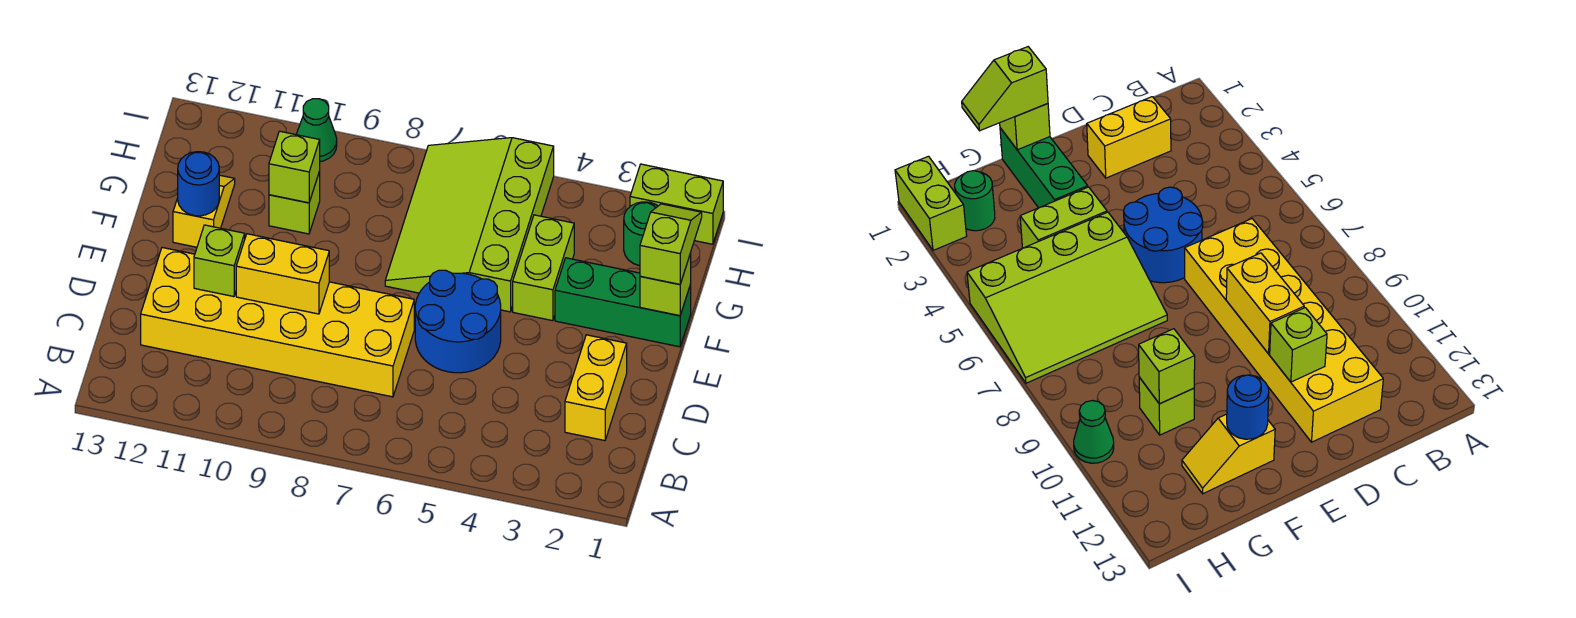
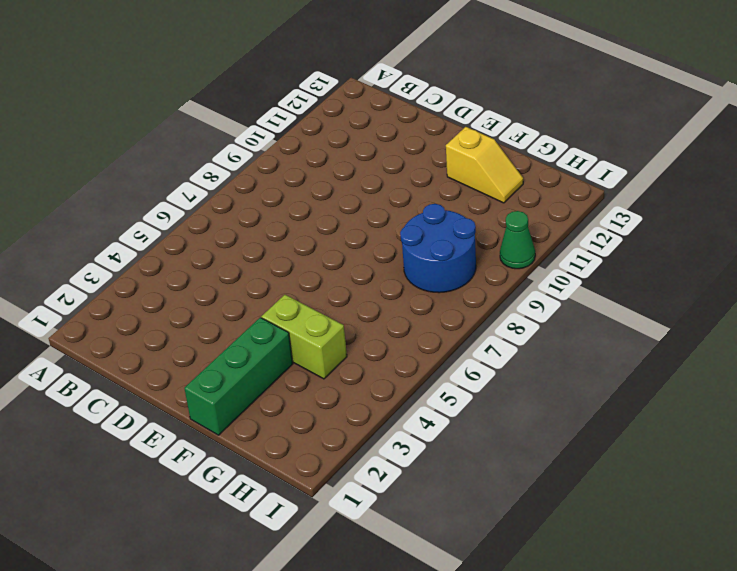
blue round brick G8:H9 level 1 -> blue round brick D5:E6 level 1
none -> yellow brick C2:D2 level 1
none -> yellow brick C7:D12 level 1
none -> lime slope F5:I7 level 1 top 5

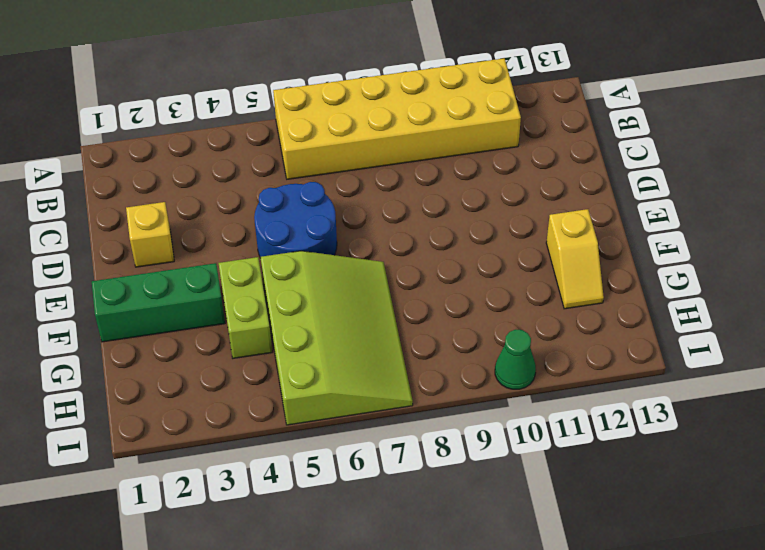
yellow brick A6:B11 level 1 -> yellow brick C7:D12 level 1
yellow brick D2 level 1 -> yellow brick C2:D2 level 1
none -> lime brick G10 level 1
none -> green round brick H2 level 1
none -> lime brick I1:I2 level 1

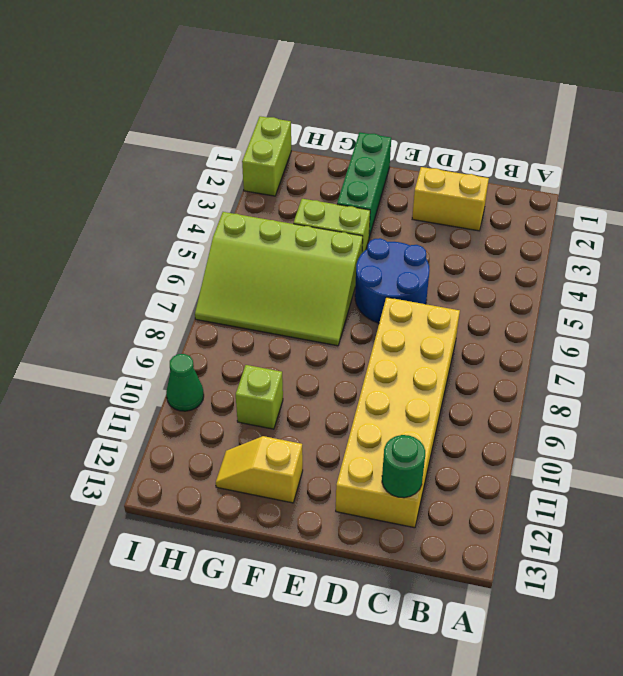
green round brick C12 level 2 -> green round brick H2 level 1
none -> yellow brick D9:D10 level 2
none -> lime brick D11 level 2
none -> lime brick F1 level 2

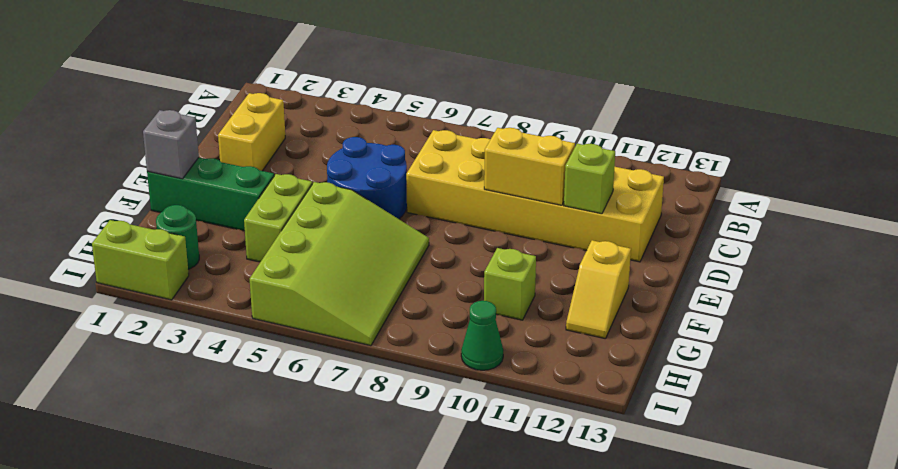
grey brick F1 level 2 -> lime brick F1 level 2
none -> blue round brick F12 level 2
none -> lime brick G10 level 2
none -> lime slope F1:G1 level 3 top F

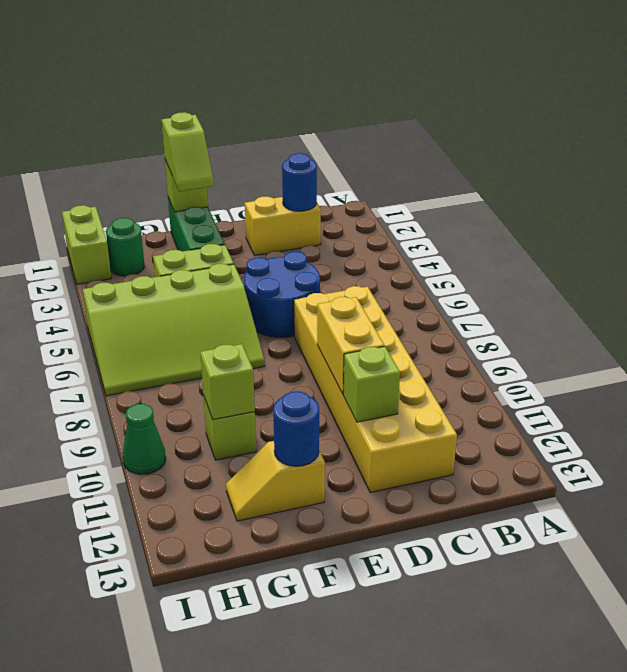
blue round brick C2 level 2 -> none
lime slope F1:F2 level 3 top 1 -> lime slope F1:G1 level 3 top F

